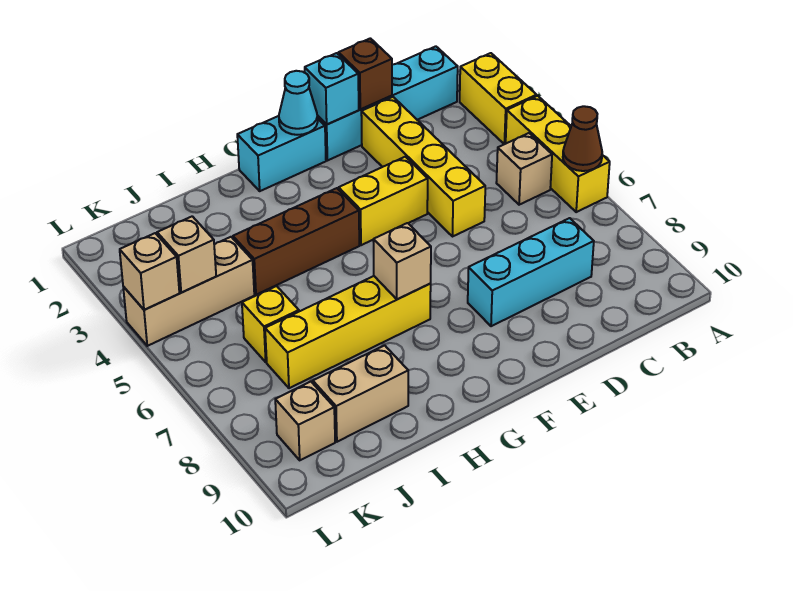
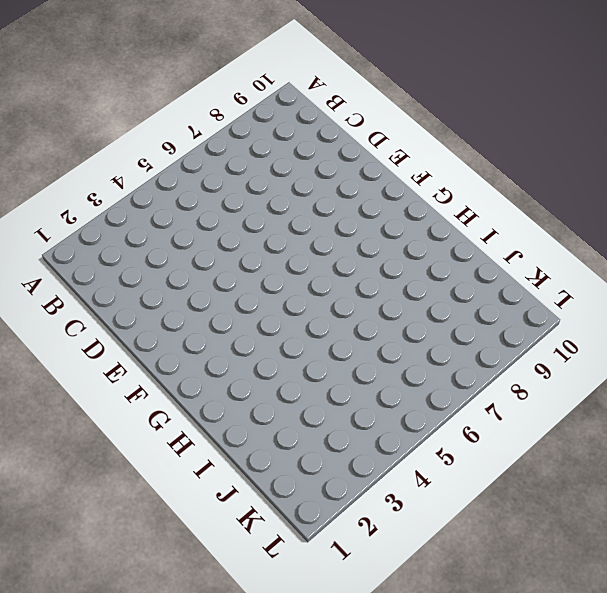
none -> yellow brick A2:A3 level 1
none -> yellow brick A4:A6 level 1
none -> cyan brick B1:E1 level 1

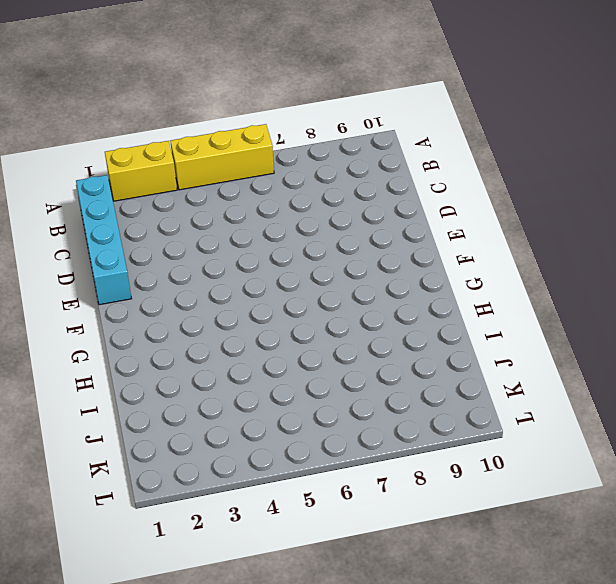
none -> tan brick B5 level 1
none -> cyan brick C8:E8 level 1
none -> yellow brick D2:D5 level 1

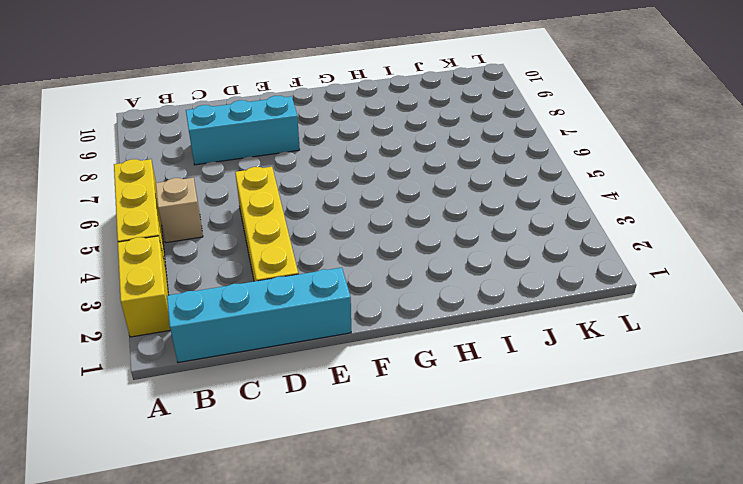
none -> yellow brick E4:F4 level 1
none -> cyan brick F1:G1 level 1
none -> brown brick G4:I4 level 1

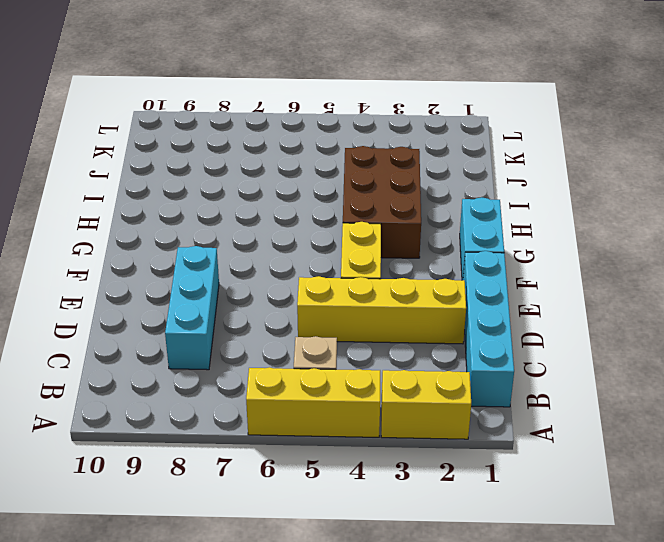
brown brick G3:I4 level 1 -> brown brick G4:I4 level 1
none -> yellow brick G7:J7 level 1
none -> tan brick I9:J9 level 1
none -> tan brick J4:L4 level 1

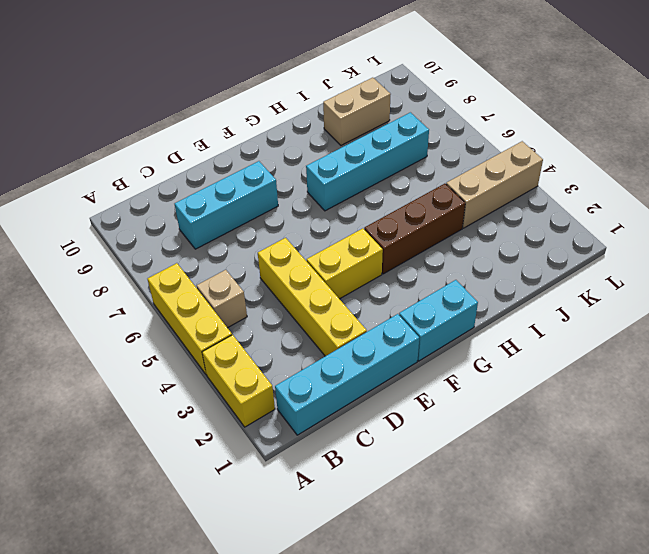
cyan brick G7:J7 level 1 -> yellow brick G7:J7 level 1
none -> yellow brick J6 level 1
none -> tan brick K9 level 1
none -> brown cone A6 level 2

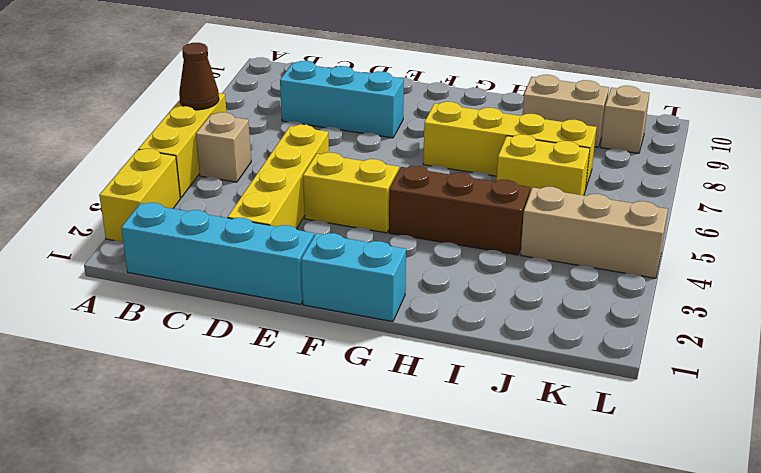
yellow brick I6:J6 level 1 -> yellow brick J6 level 1
none -> brown brick D1 level 2
none -> cyan brick E1 level 2
none -> cyan cone F1 level 2

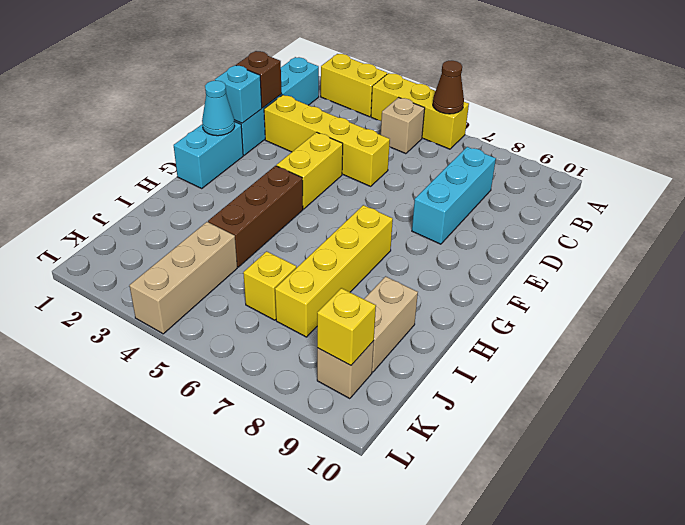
yellow brick K9 level 2 -> none
none -> tan brick G7 level 2
none -> tan brick K4 level 2
none -> tan brick L4 level 2

